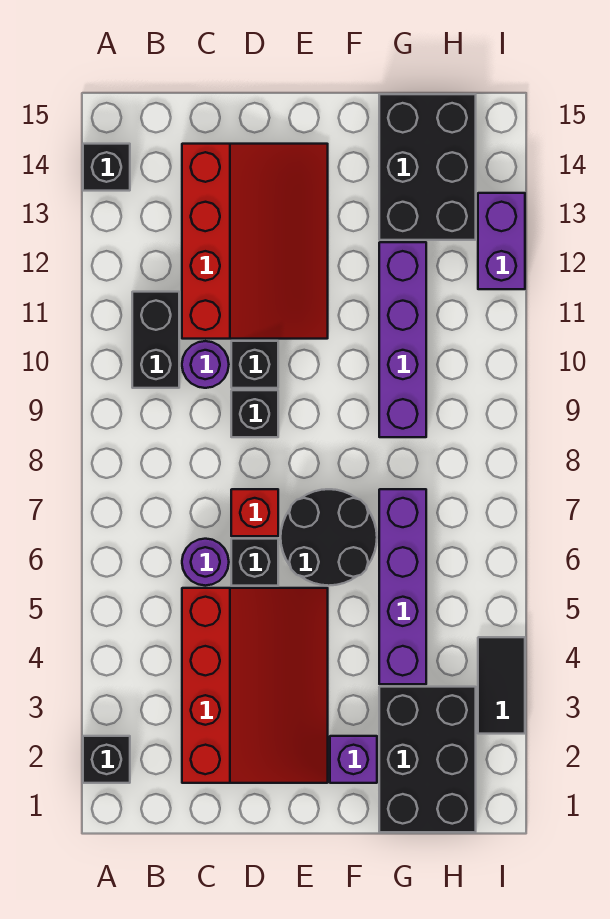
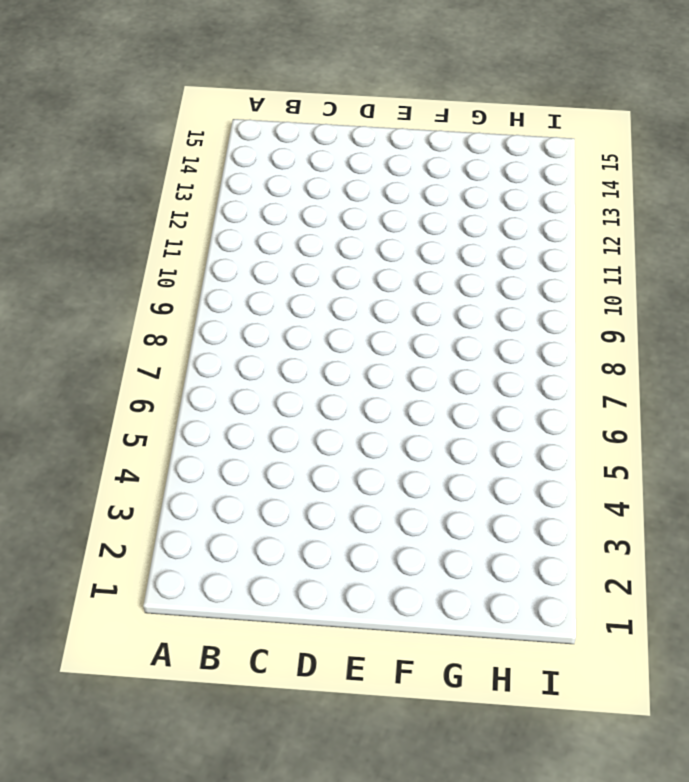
none -> black brick A2 level 1
none -> black brick A14 level 1
none -> black brick B10:B11 level 1

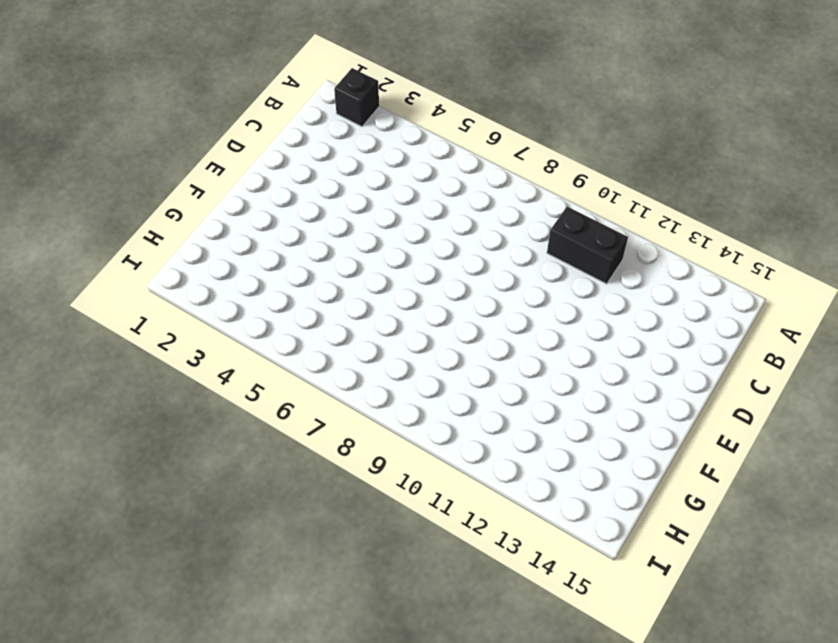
none -> black brick A14 level 1
none -> red slope C2:E5 level 1 top C
none -> purple round brick C6 level 1

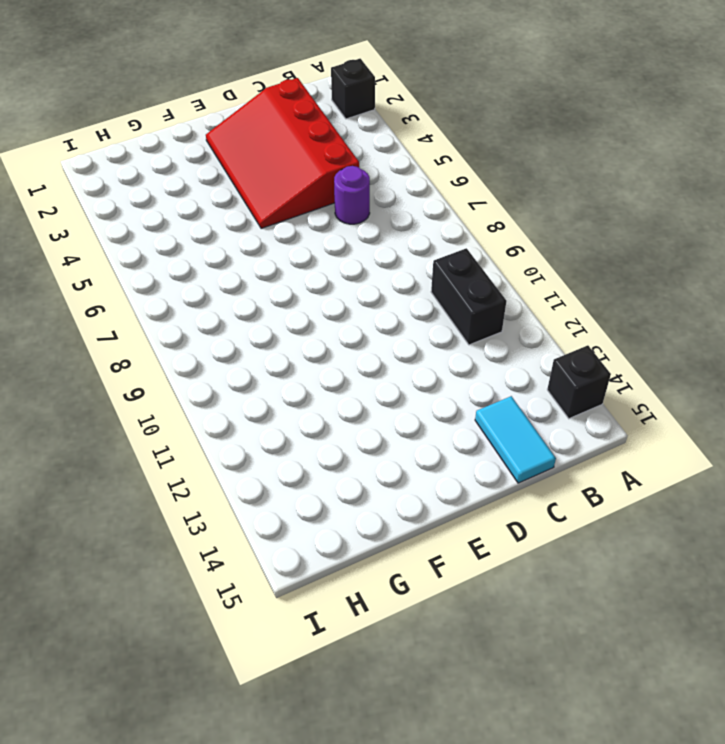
cyan tile C14:C15 level 1 -> red slope C11:E14 level 1 top C
none -> purple round brick C10 level 1
none -> black brick D6 level 1
none -> red brick D7 level 1

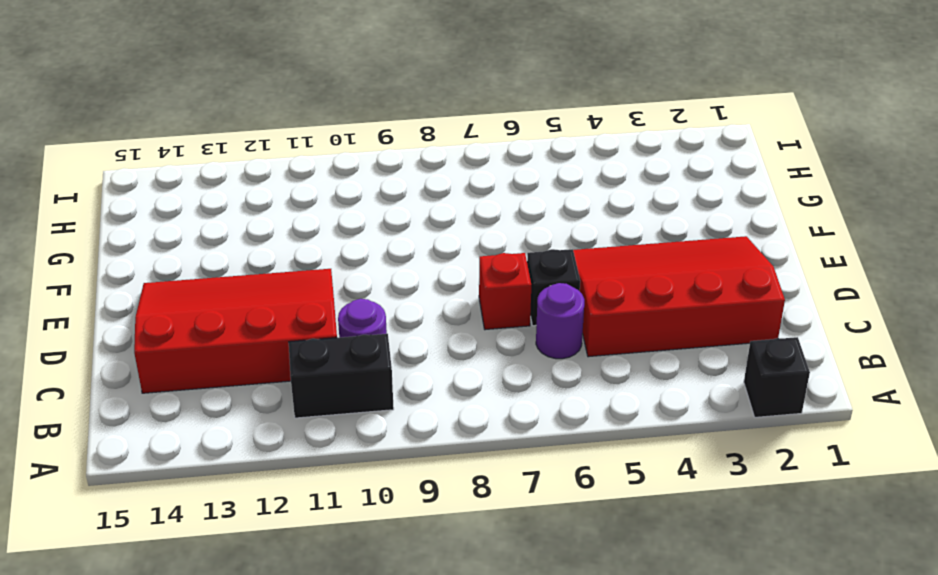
none -> black brick A14 level 1
none -> black brick D9 level 1
none -> black brick D10 level 1

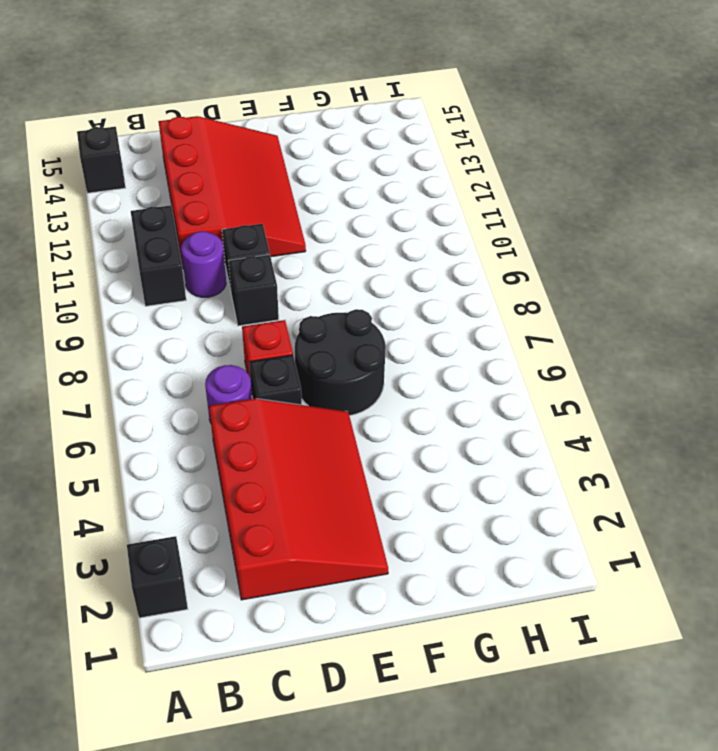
none -> purple brick F2 level 1
none -> black brick G1:H3 level 1
none -> purple brick G4:G7 level 1

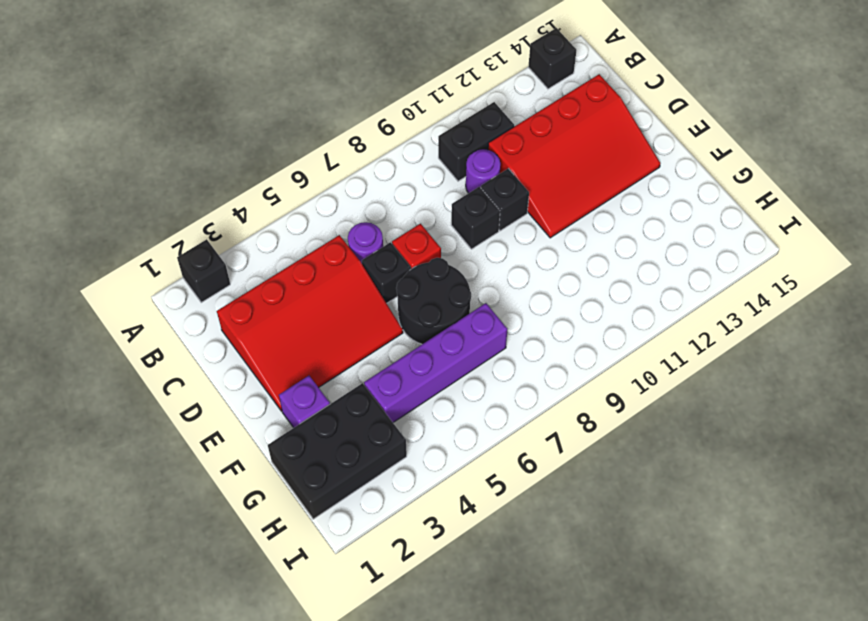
none -> purple brick G9:G12 level 1
none -> black brick G13:H15 level 1
none -> black tile I3:I4 level 1

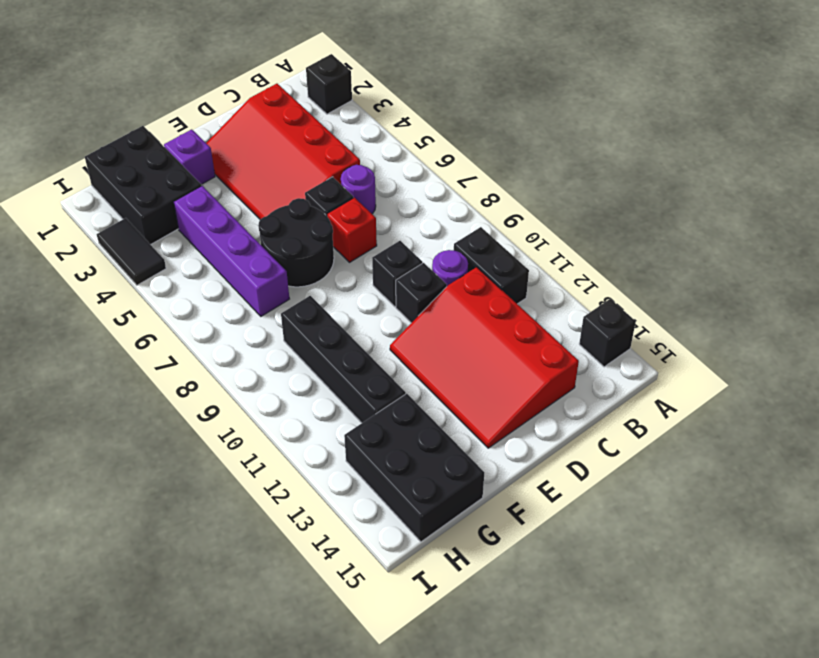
black brick G9:G12 level 1 -> purple brick G9:G12 level 1
none -> purple brick I12:I13 level 1

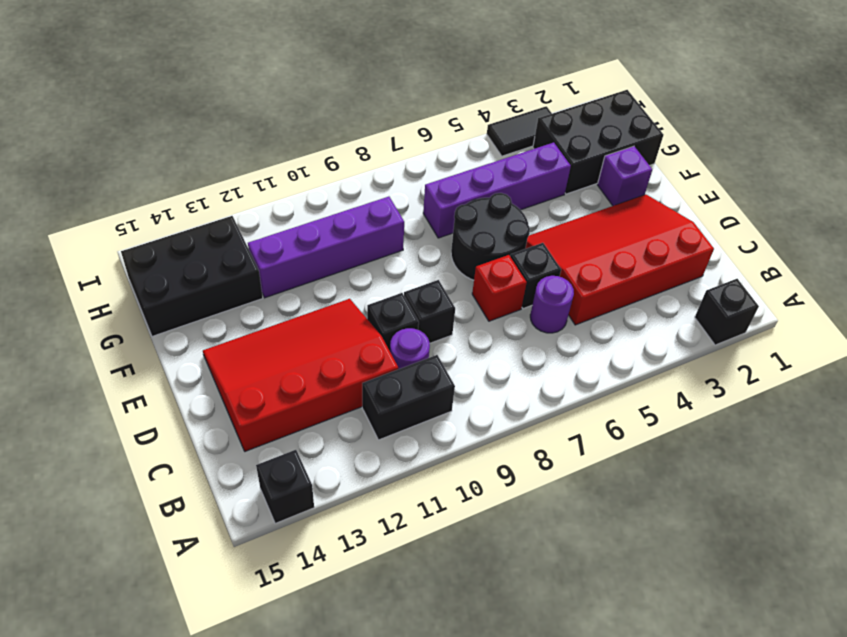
none -> purple brick I12:I13 level 1

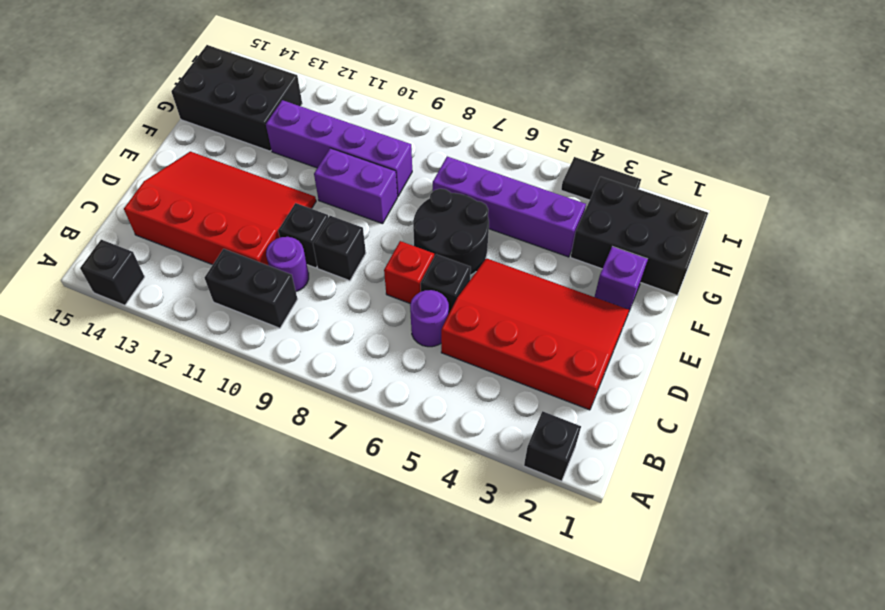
purple brick F9:F10 level 1 -> purple brick I12:I13 level 1

